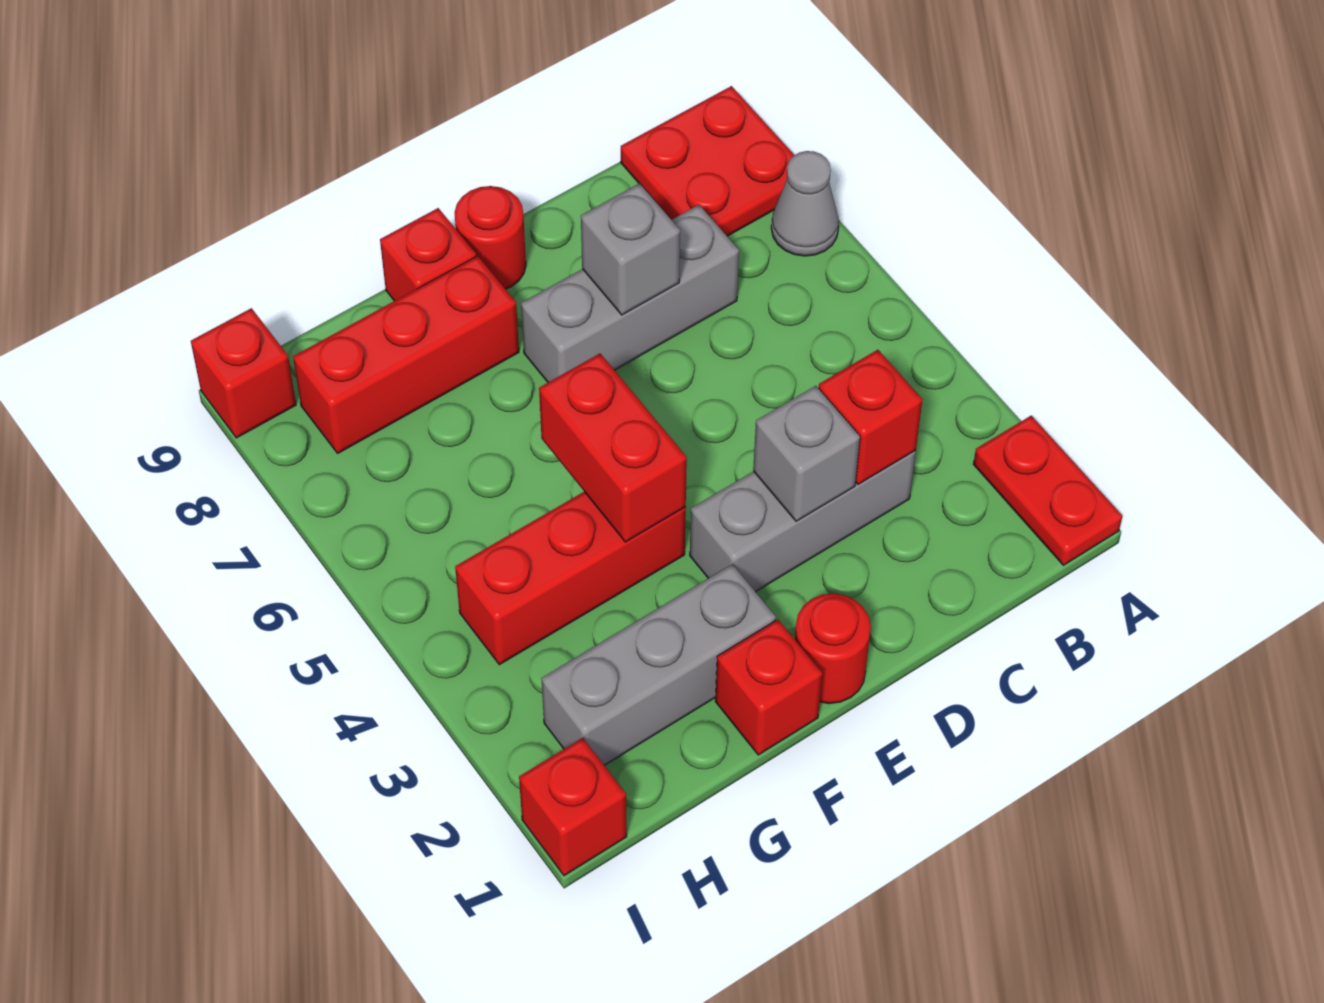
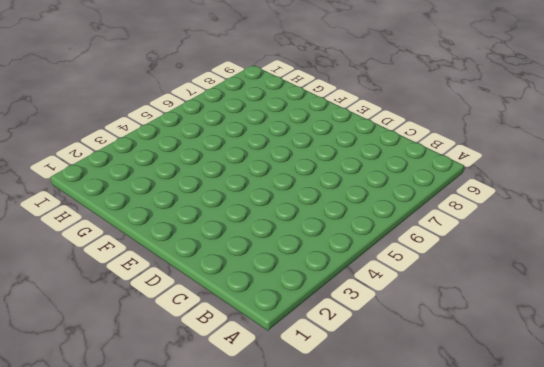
none -> red plate A1:A2 level 1
none -> grey cone A7 level 1
none -> red plate A8:B9 level 1

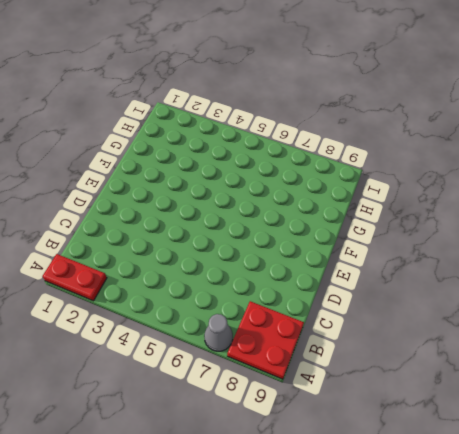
none -> grey brick C3:E3 level 1
none -> grey brick C7:E7 level 1
none -> red round brick E1 level 1

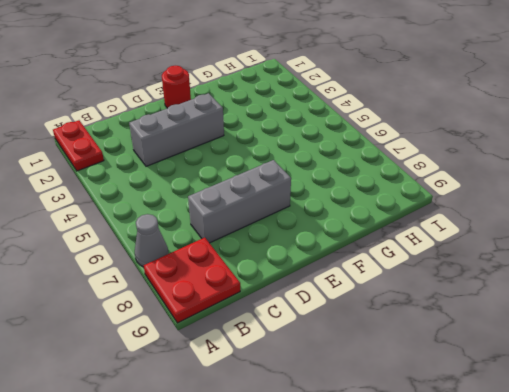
none -> red round brick E9 level 1
none -> red brick F1 level 1
none -> grey brick F2:H2 level 1

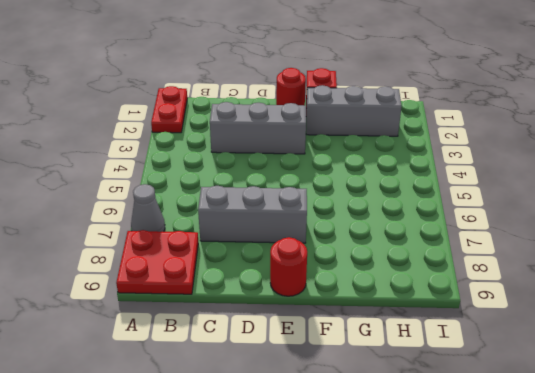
none -> red brick F4:H4 level 1
none -> red brick F8:H8 level 1
none -> red brick F9 level 1

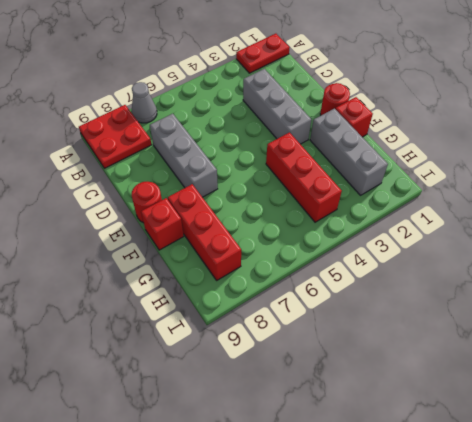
none -> red brick I1 level 1
none -> red brick I9 level 1
none -> red brick C3 level 2

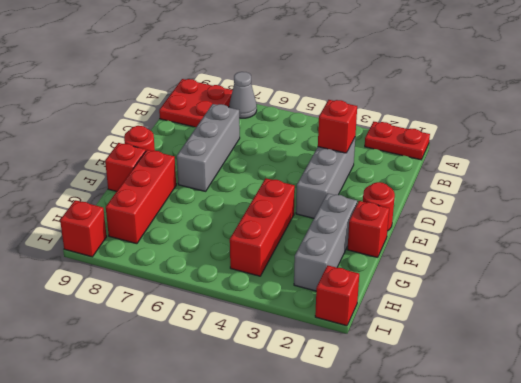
none -> grey brick D3 level 2
none -> grey brick D7 level 2
none -> red brick F4:F5 level 2

